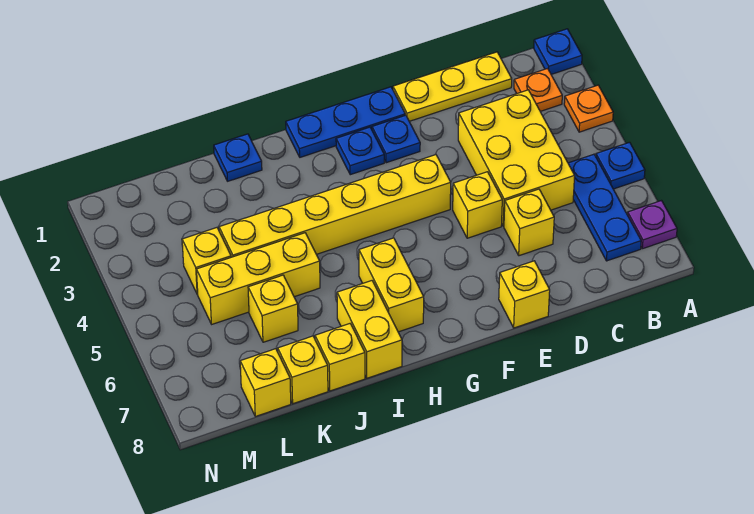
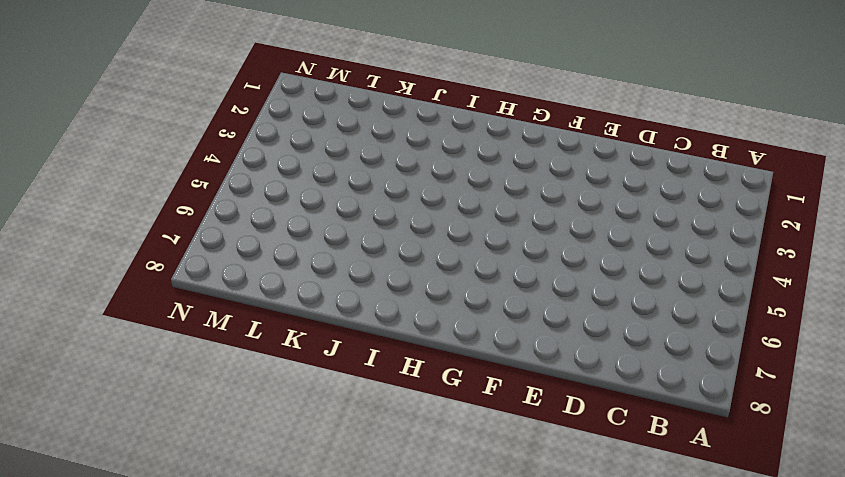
none -> blue plate A1 level 1
none -> orange plate A3 level 1
none -> blue plate A5 level 1

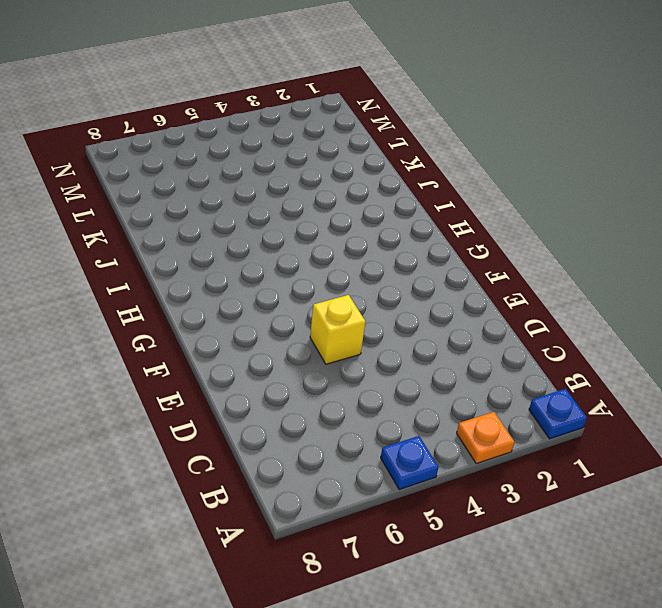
none -> purple plate A7 level 1
none -> orange plate B2 level 1
none -> blue plate B5:B7 level 1

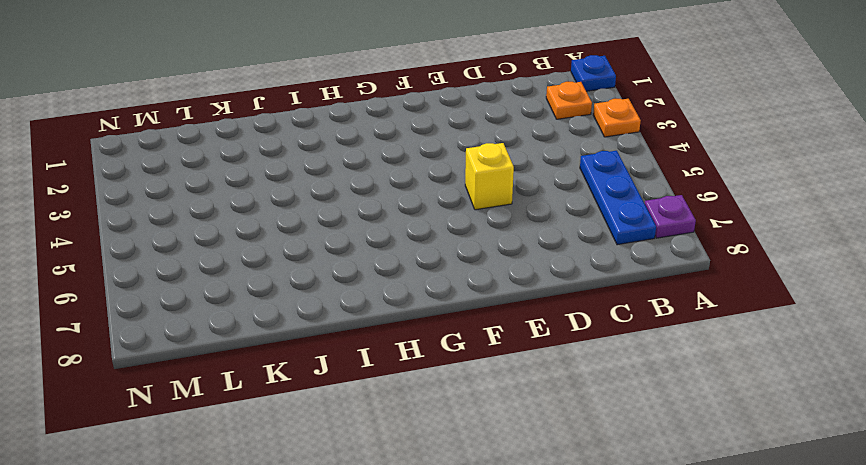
none -> blue plate A5 level 1
none -> yellow plate C1:E1 level 1
none -> yellow brick C3:D5 level 1

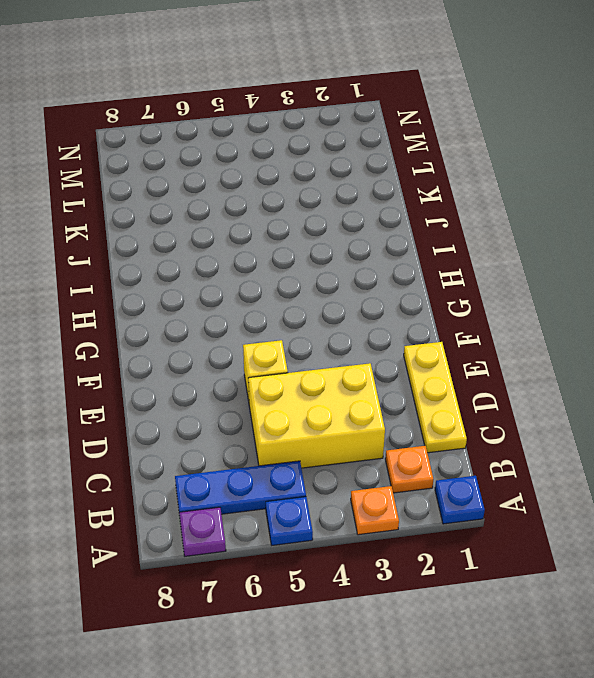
none -> yellow brick D6 level 1
none -> yellow brick E8 level 1
none -> blue plate F1:H1 level 1

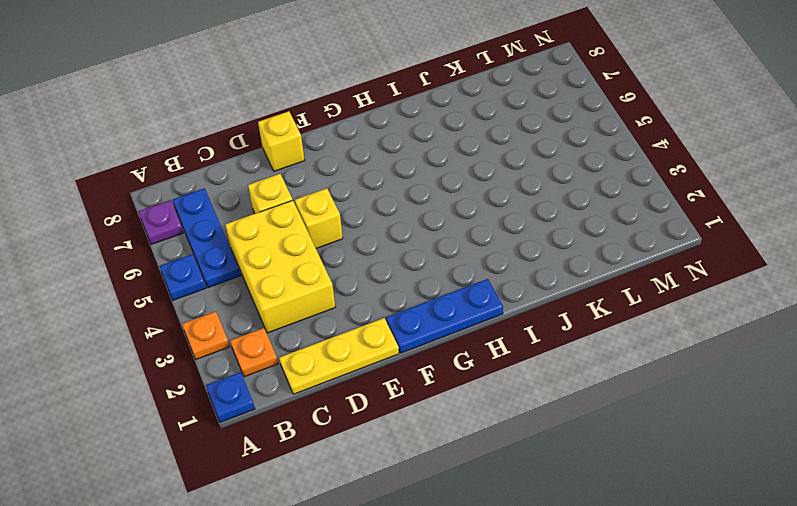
none -> blue plate F2 level 1
none -> yellow brick F4:K4 level 1
none -> blue plate G2 level 1

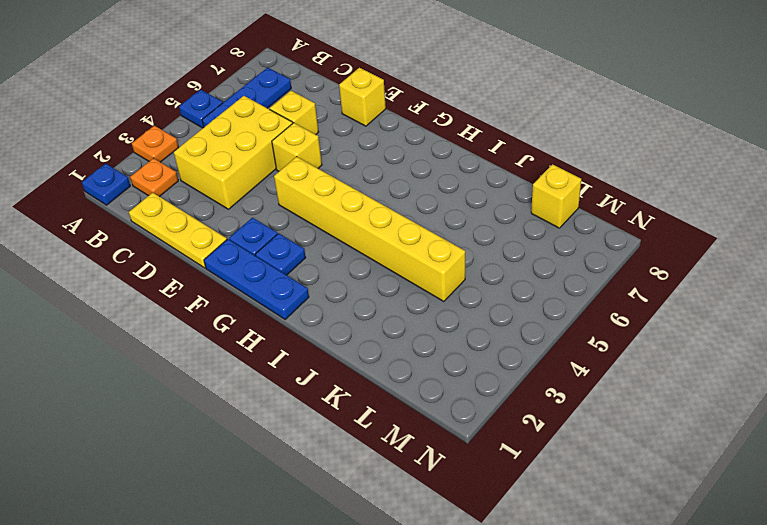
none -> purple plate A7 level 1
none -> yellow brick H6:H7 level 1
none -> yellow brick I7:I8 level 1

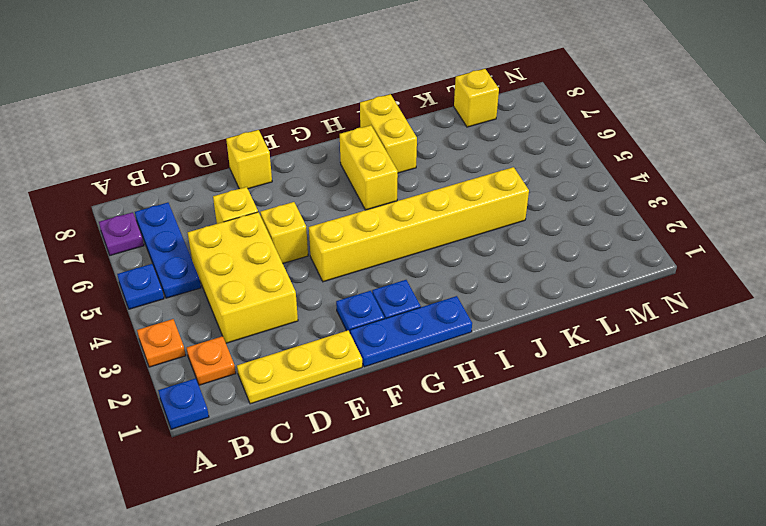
none -> blue plate J1 level 1
none -> yellow brick J5:L5 level 1
none -> yellow brick J8 level 1

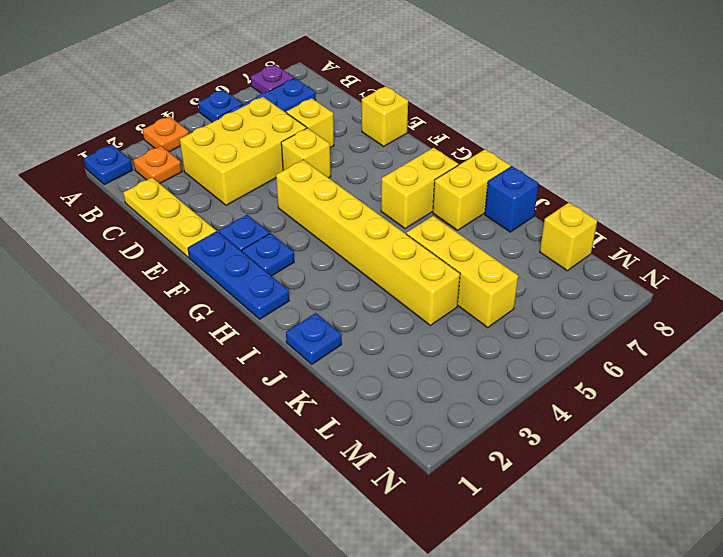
blue brick J8 level 1 -> yellow brick J8 level 1
none -> yellow brick K6 level 1
none -> yellow brick K8 level 1
none -> yellow brick L4 level 1

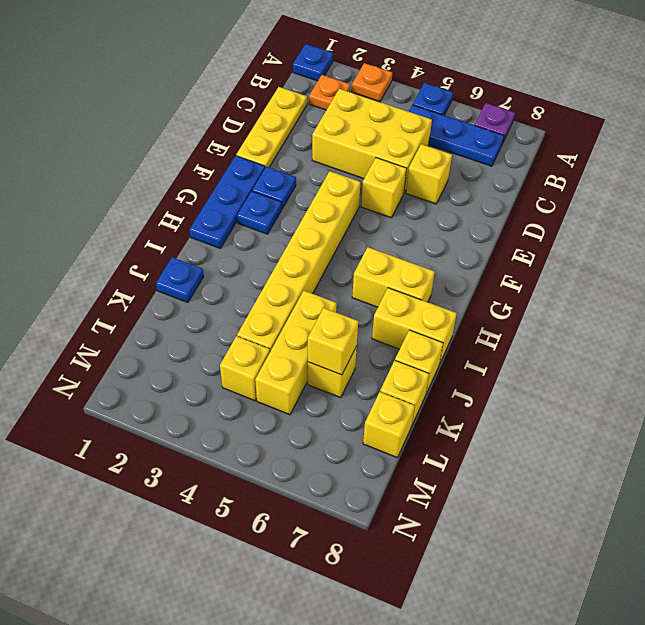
yellow brick K6 level 2 -> yellow brick E8 level 1

